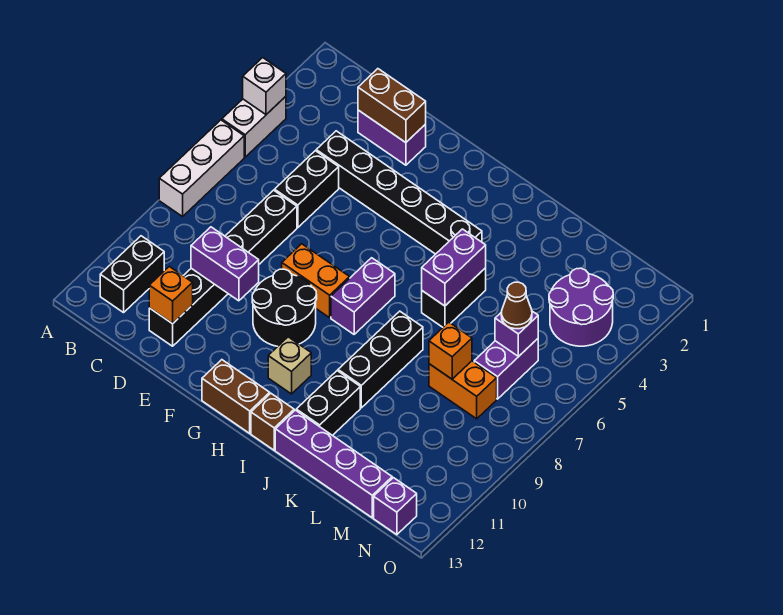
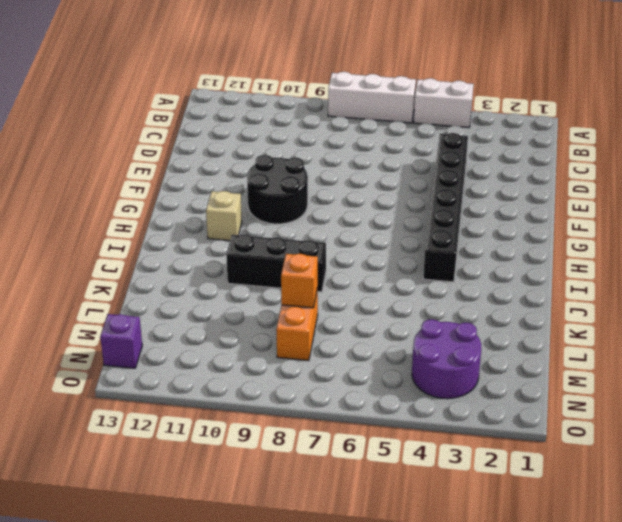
none -> black brick B11:B12 level 1
none -> purple brick D2:E2 level 1
none -> black brick D5:D6 level 1

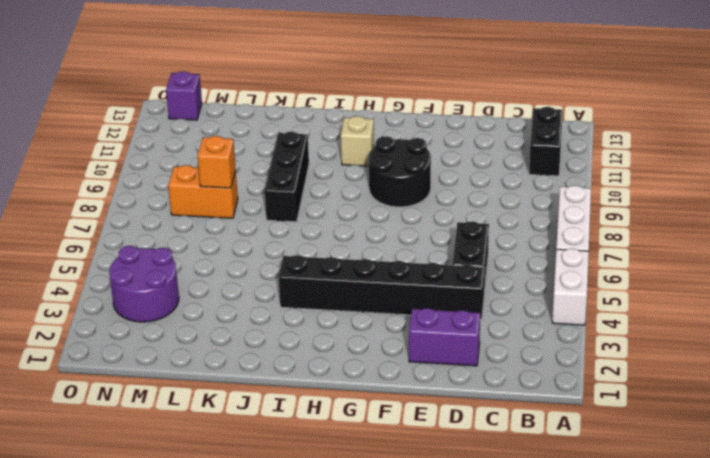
none -> black brick D7:D12 level 1
none -> orange brick F8:G8 level 1
none -> brown brick G13:H13 level 1

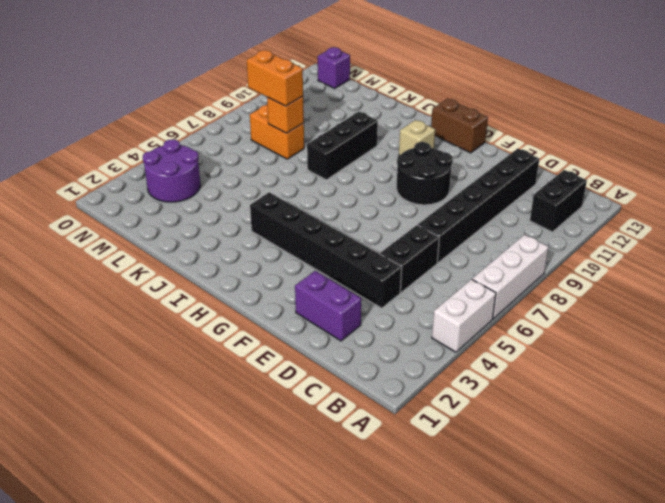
orange brick L8:M8 level 3 -> orange brick F8:G8 level 1
none -> purple brick H7:H8 level 1
none -> brown brick I13 level 1
none -> black brick J5:J6 level 1

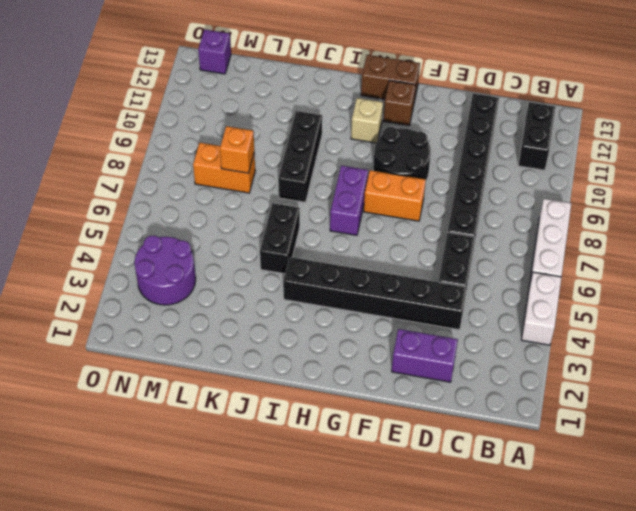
brown brick G12 level 1 -> brown brick I13 level 1
none -> black brick J11:J12 level 1
none -> purple brick J13:M13 level 1
none -> purple brick M6:M7 level 1

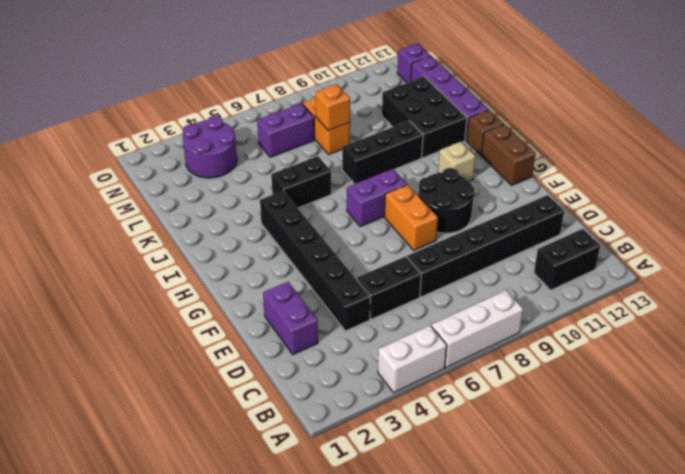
black brick J11:L12 level 1 -> black brick J11:J12 level 1
none -> white brick A4 level 2
none -> brown brick D2:E2 level 2
none -> purple brick D10:E10 level 2

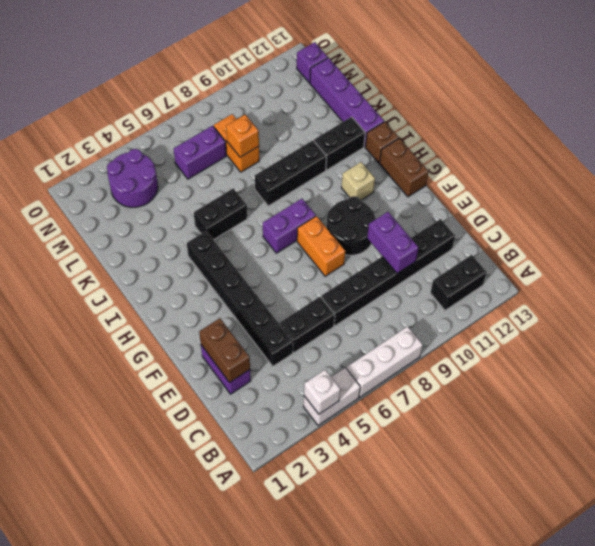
none -> orange brick D12 level 2
none -> purple brick J5:J6 level 2
none -> purple brick M6 level 2

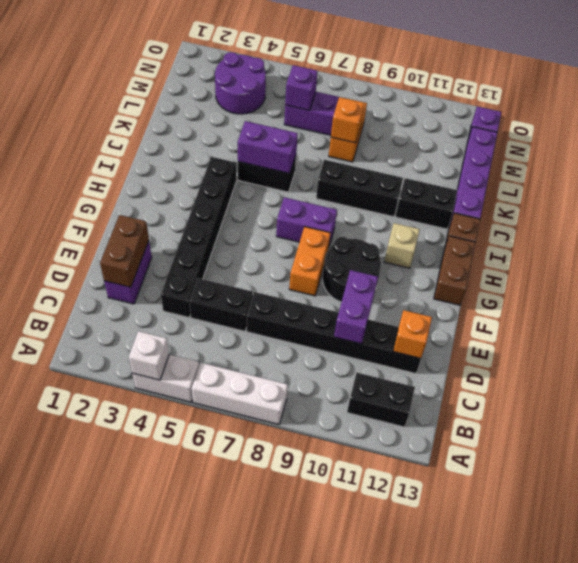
none -> brown cone M6 level 3

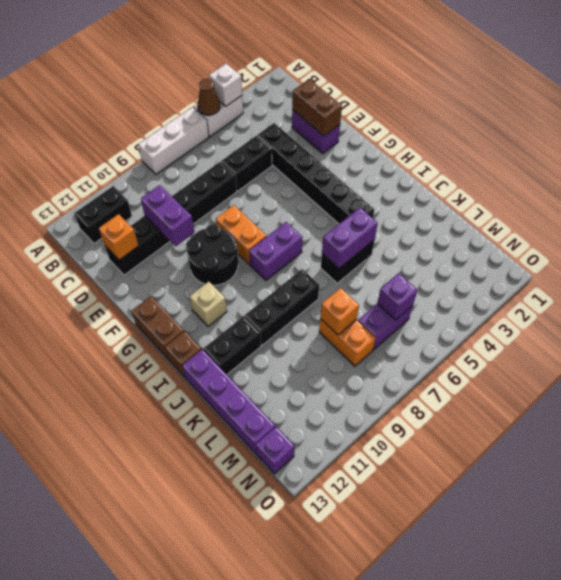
brown cone A5 level 2 -> brown cone M6 level 3
none -> purple round brick M3:N4 level 1

